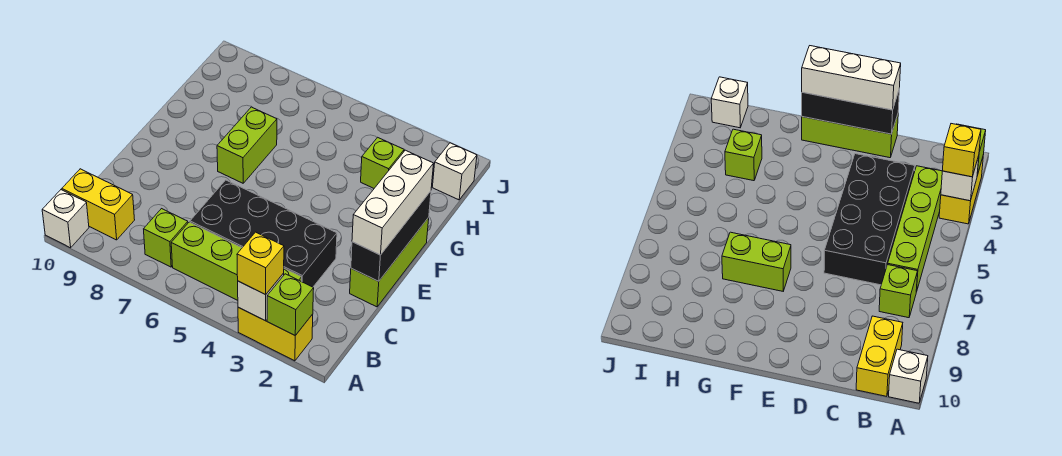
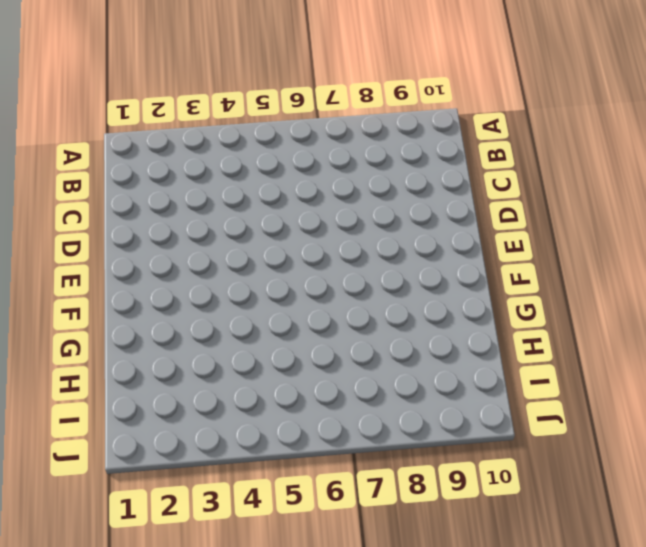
none -> yellow brick A2:A3 level 1
none -> white brick A10 level 1
none -> lime brick B3:B6 level 1

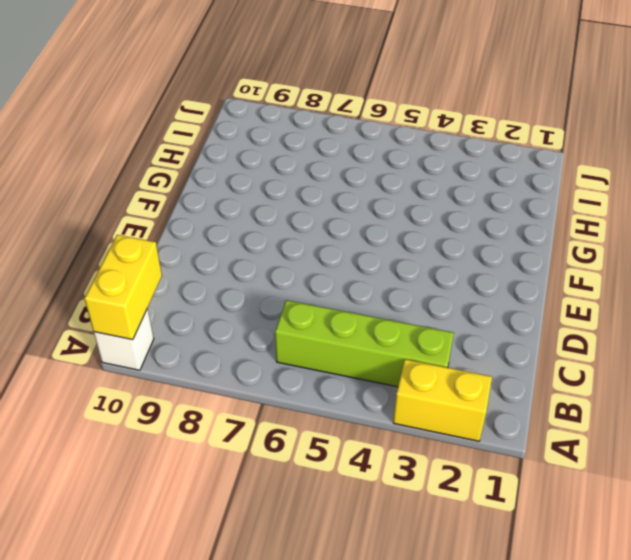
yellow brick A10:B10 level 2 -> yellow brick B9:B10 level 1
none -> lime brick B7 level 1
none -> black brick C3:D6 level 1
none -> lime brick D1:F1 level 1

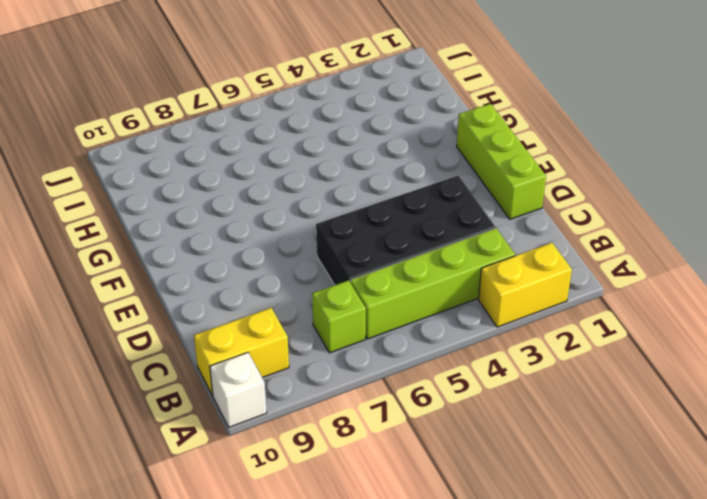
none -> lime brick F7:G7 level 1
none -> lime brick H3 level 1
none -> white brick I1 level 1

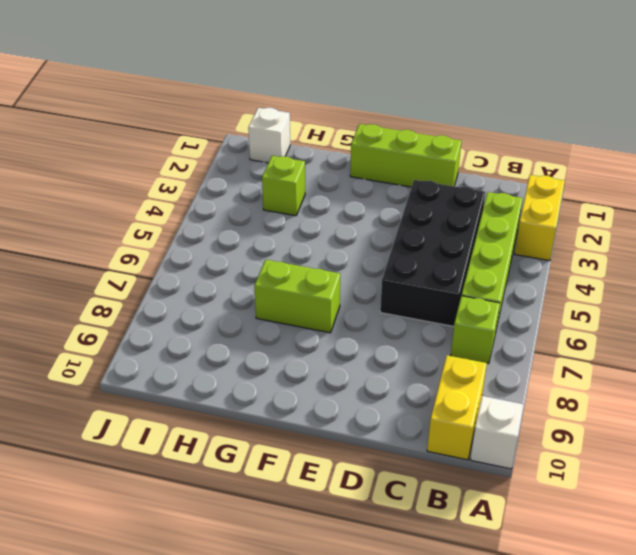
none -> lime brick A2 level 2
none -> white brick A3 level 2
none -> black brick D1:F1 level 2

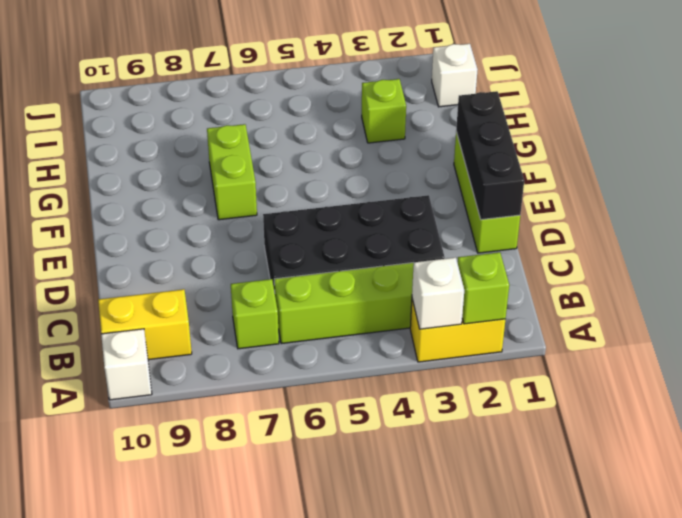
none -> yellow brick A3 level 3
none -> white brick D1:F1 level 3

